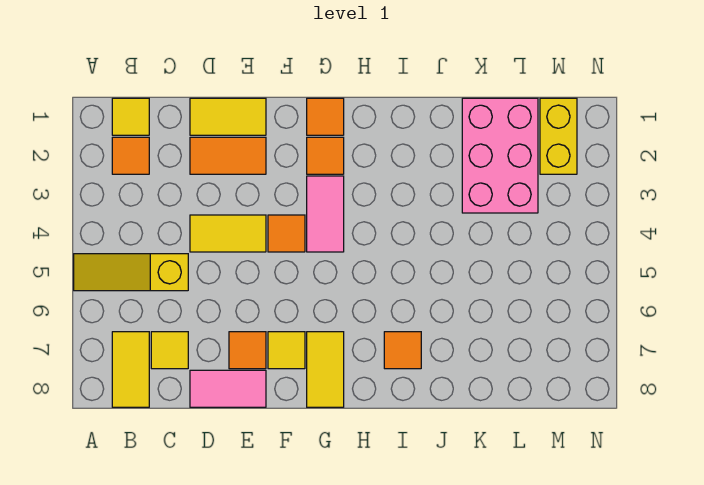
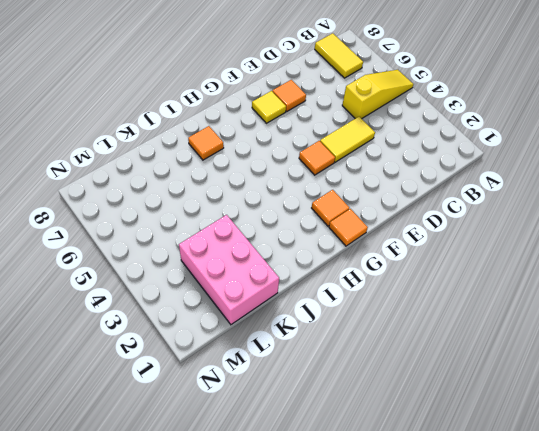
none -> yellow tile B1 level 1
none -> orange tile B2 level 1
none -> yellow tile C7 level 1

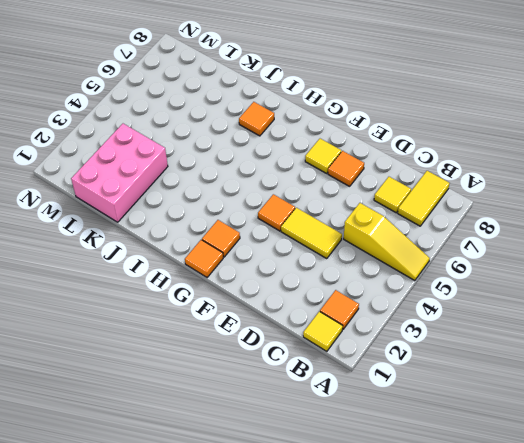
none -> yellow tile D1:E1 level 1
none -> orange tile D2:E2 level 1
none -> pink tile D8:E8 level 1

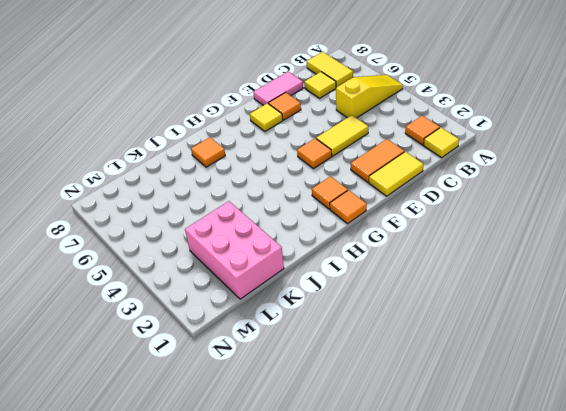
none -> pink tile G3:G4 level 1
none -> yellow tile G7:G8 level 1
none -> yellow brick M1:M2 level 1

